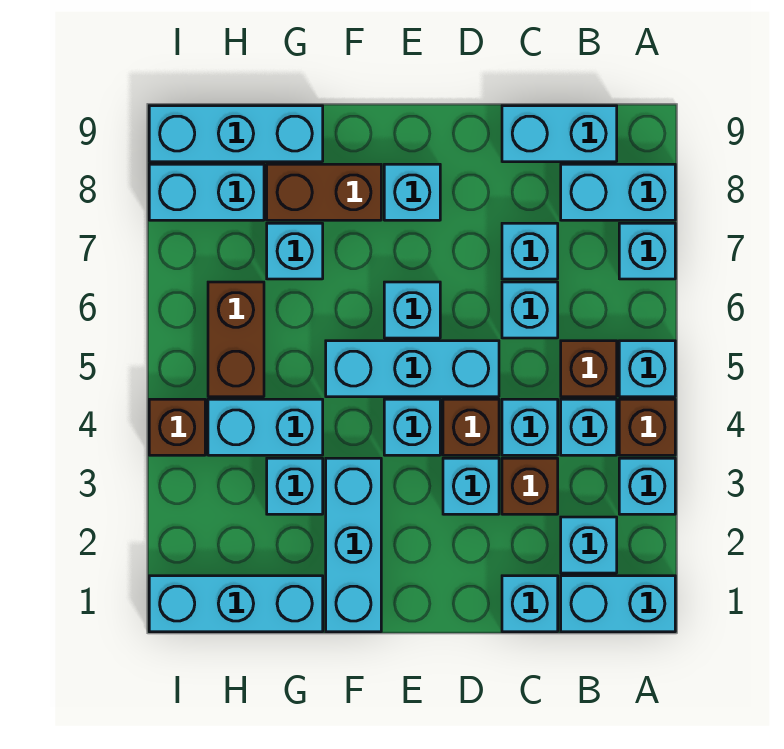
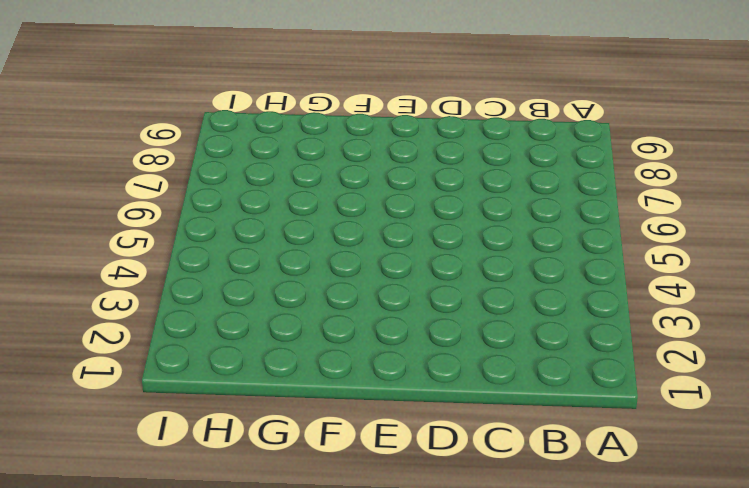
none -> cyan brick A1:B1 level 1
none -> cyan brick A3 level 1
none -> brown brick A4 level 1
none -> cyan brick A5 level 1

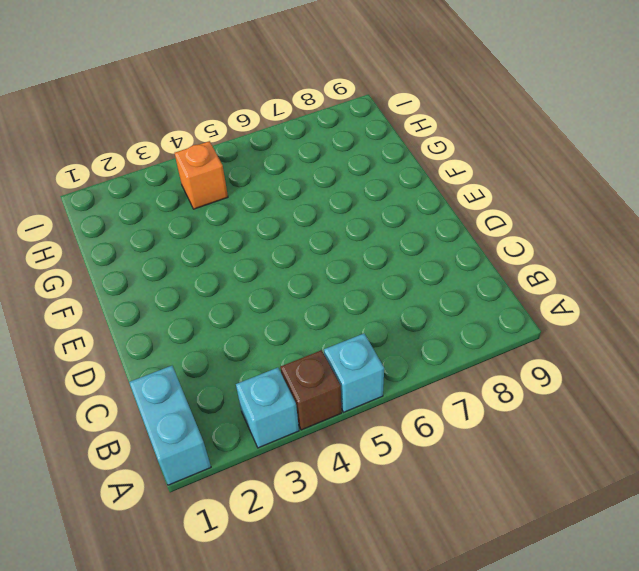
orange brick H4 level 1 -> cyan brick G4:H4 level 1
none -> cyan brick A7 level 1
none -> cyan brick A8:B8 level 1
none -> cyan brick B2 level 1
none -> cyan brick B4 level 1

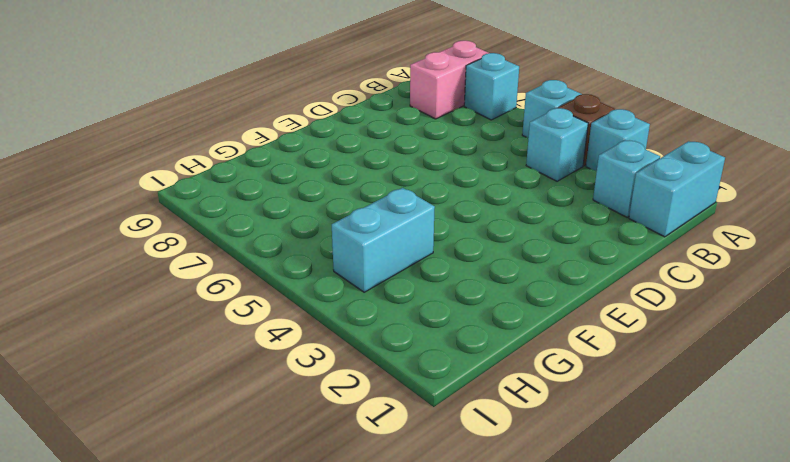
pink brick A8:B8 level 1 -> cyan brick A8:B8 level 1
none -> brown brick B5 level 1
none -> cyan brick B9:C9 level 1
none -> cyan brick C1 level 1
none -> brown brick C3 level 1

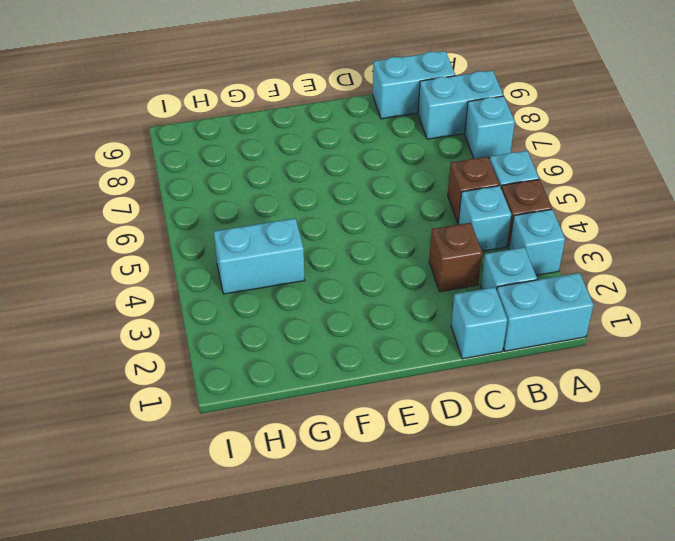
none -> cyan brick C4 level 1
none -> cyan brick C6 level 1
none -> cyan brick C7 level 1
none -> cyan brick D3 level 1

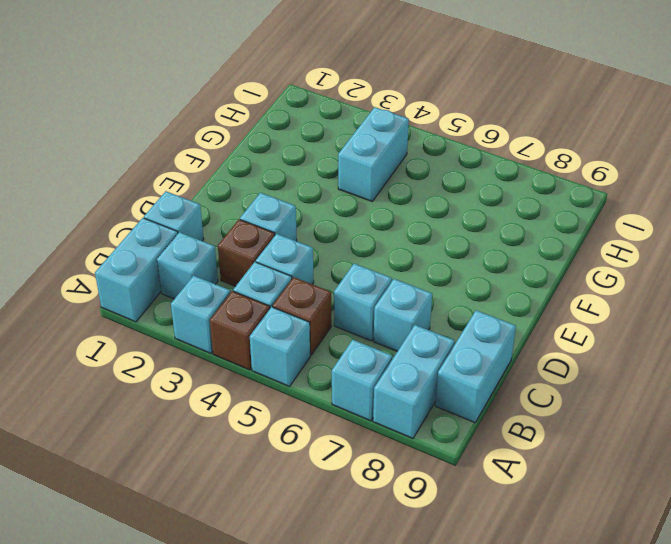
none -> brown brick D4 level 1
none -> cyan brick D5:F5 level 1
none -> cyan brick E4 level 1
none -> cyan brick E6 level 1

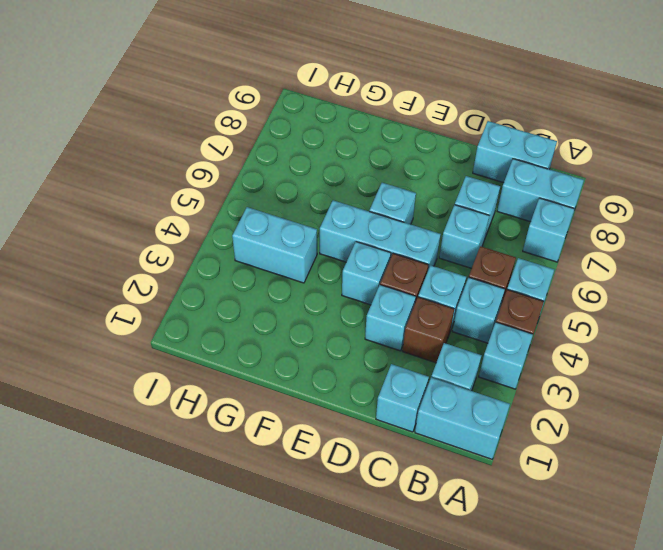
none -> cyan brick E8 level 1
none -> cyan brick F1:F3 level 1
none -> brown brick F8:G8 level 1
none -> cyan brick G1:I1 level 1

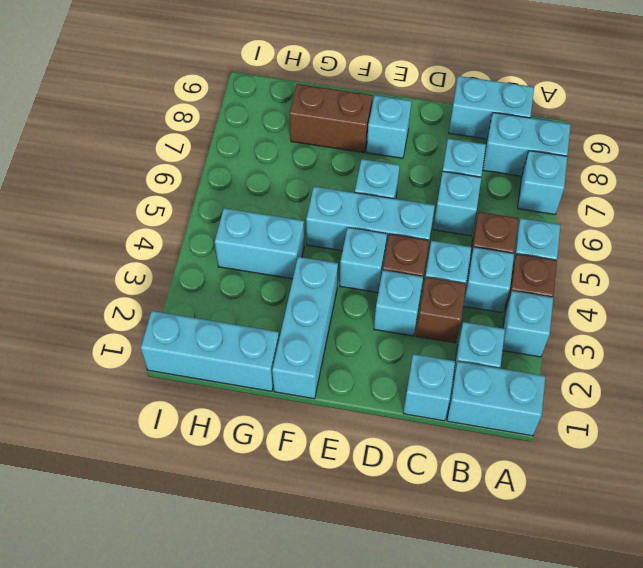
none -> cyan brick G3 level 1
none -> cyan brick G7 level 1
none -> cyan brick G9:I9 level 1
none -> brown brick H5:H6 level 1

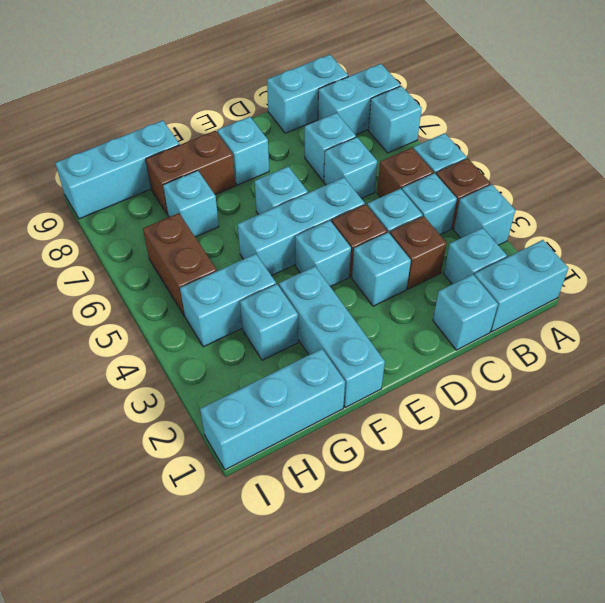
none -> cyan brick H8:I8 level 1
none -> brown brick I4 level 1

